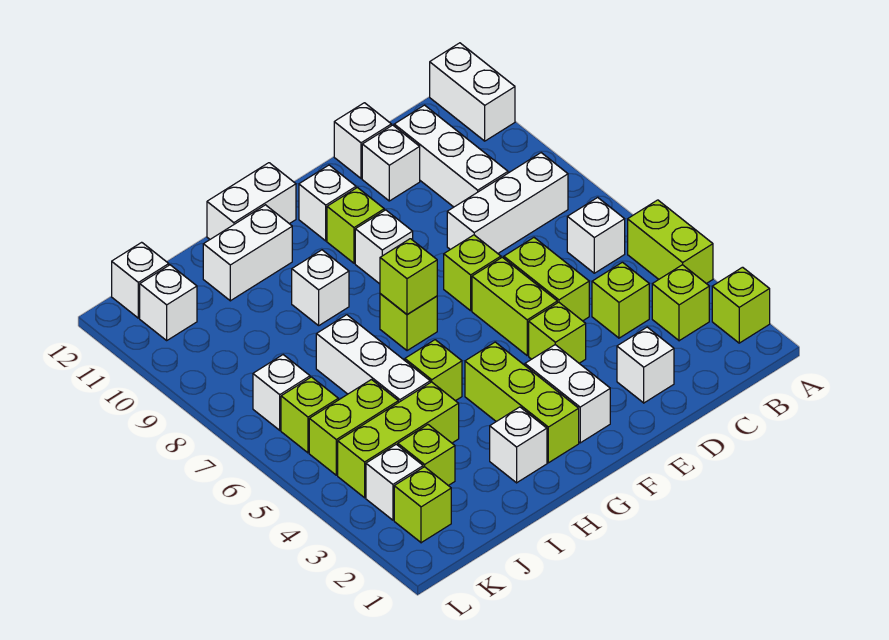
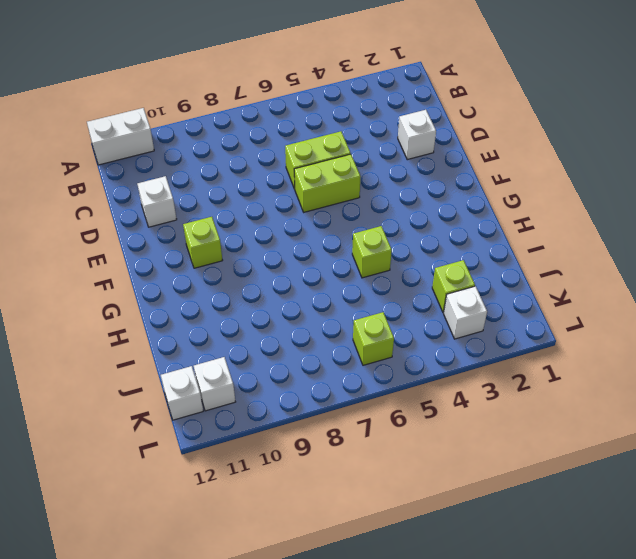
none -> lime brick A2 level 1
none -> lime brick A4:A5 level 1
none -> lime brick B3 level 1
none -> white brick B6 level 1

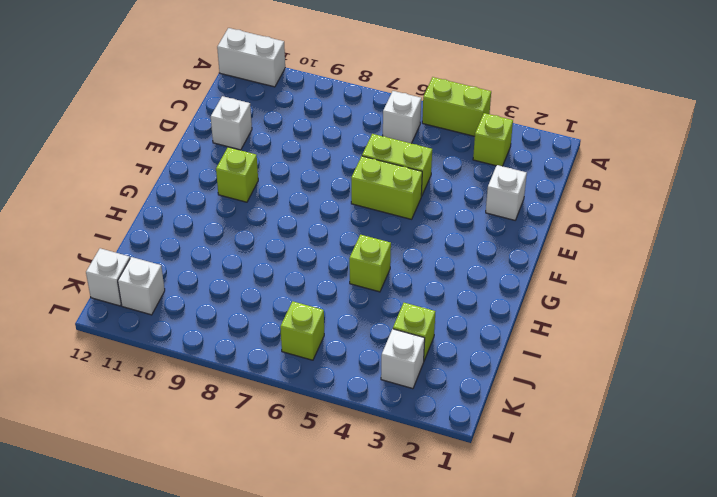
none -> lime brick A2 level 1
none -> white brick B8:D8 level 1
none -> lime brick C4 level 1
none -> white brick C9:C11 level 1

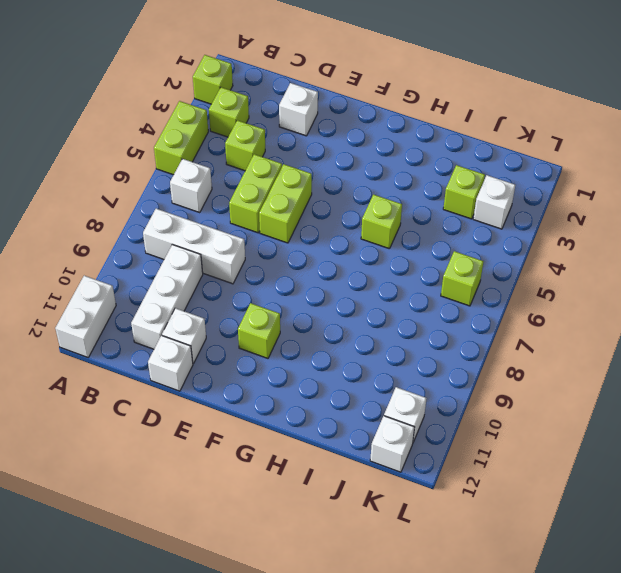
none -> lime brick E4 level 1
none -> lime brick E7 level 1
none -> white brick F2:F3 level 1
none -> white brick F9 level 1

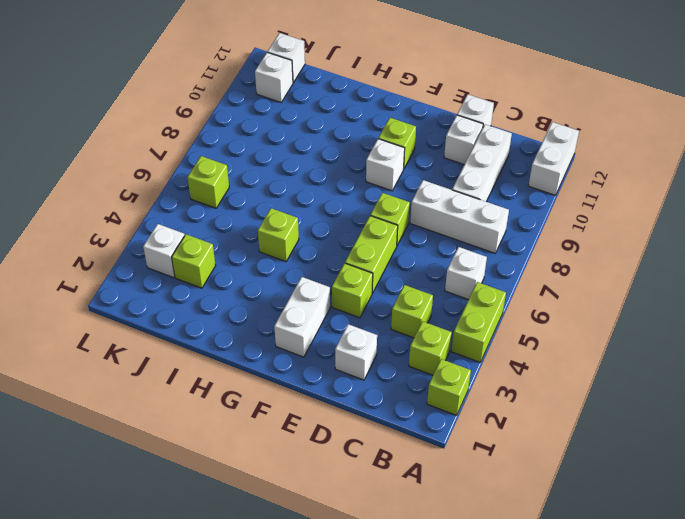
none -> lime brick D5:D6 level 1
none -> white brick F11 level 1
none -> lime brick G2:G4 level 1
none -> lime brick G7 level 1

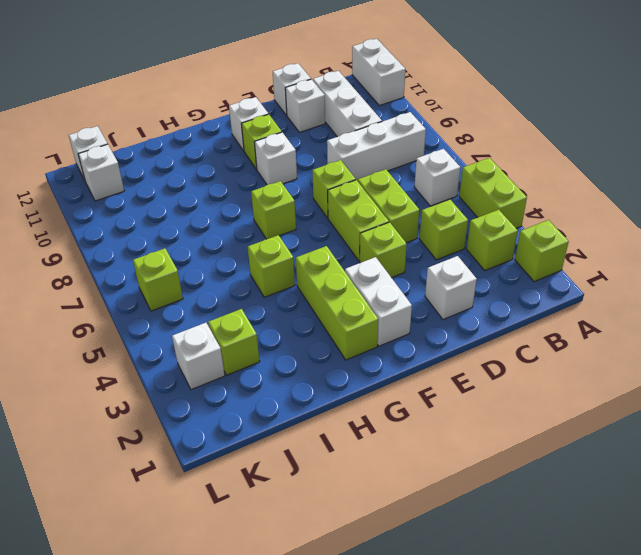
none -> white brick G12:H12 level 1
none -> white brick H2 level 1
none -> white brick H9 level 1
none -> white brick H11:I11 level 1

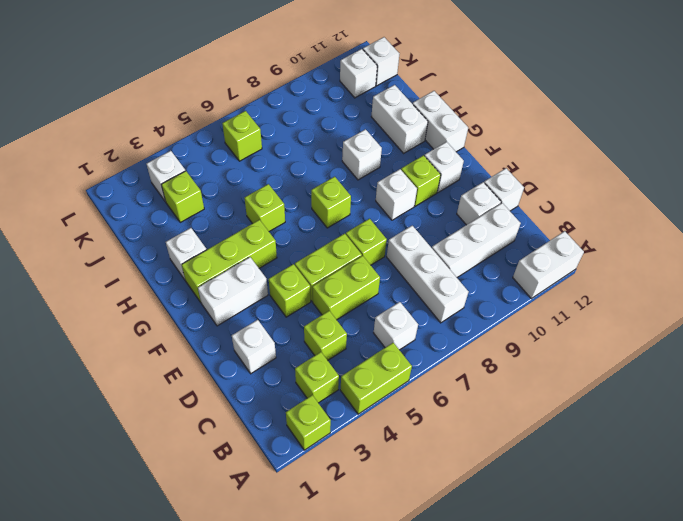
none -> lime brick I4:K4 level 1
none -> white brick I5:I7 level 1
none -> lime brick J5:K5 level 1
none -> lime brick K2 level 1

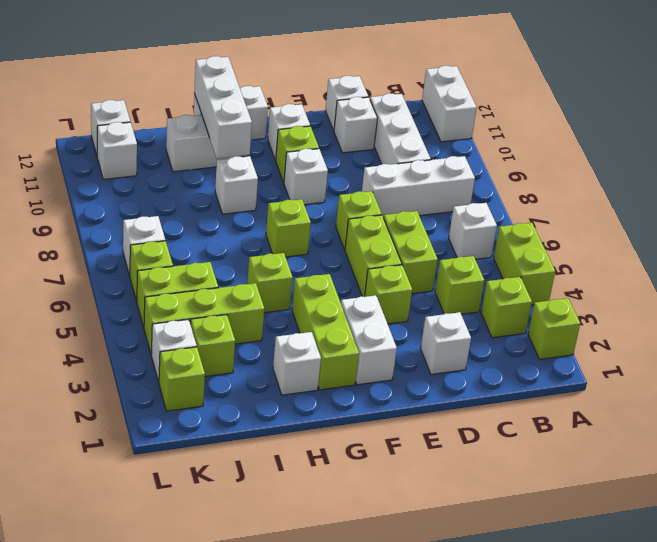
white brick H10:H12 level 2 -> white brick I5:I7 level 1
none -> lime brick G7 level 2

